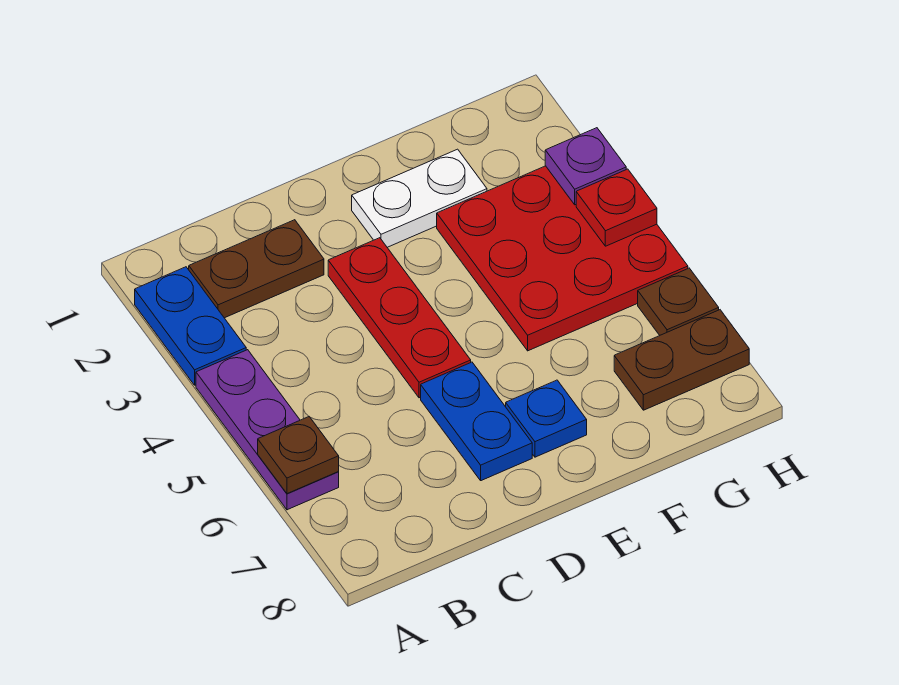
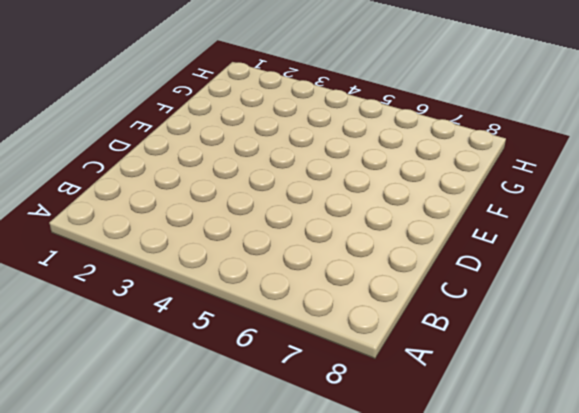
none -> blue plate A2:A3 level 1
none -> purple plate A4:A6 level 1
none -> brown plate B2:C2 level 1

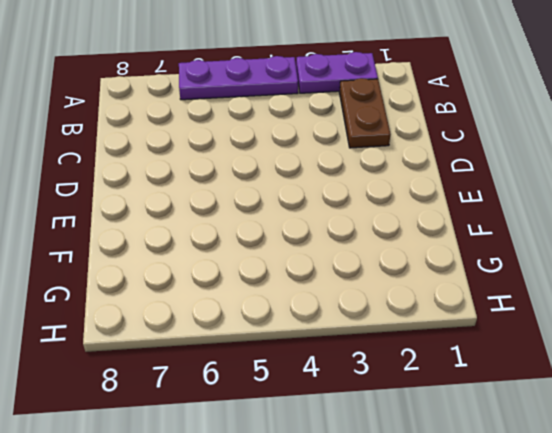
purple plate A2:A3 level 1 -> blue plate A2:A3 level 1
none -> red plate D3:D5 level 1
none -> blue plate D6:D7 level 1
none -> white plate E2:F2 level 1

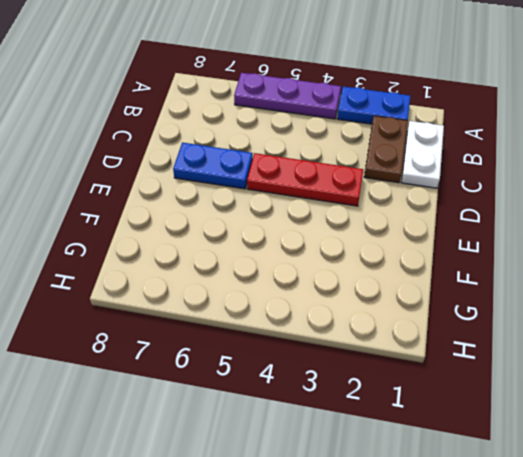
white plate B1:C1 level 1 -> white plate E2:F2 level 1
none -> blue plate E7 level 1
none -> red plate F3:H5 level 1
none -> brown plate G7:H7 level 1

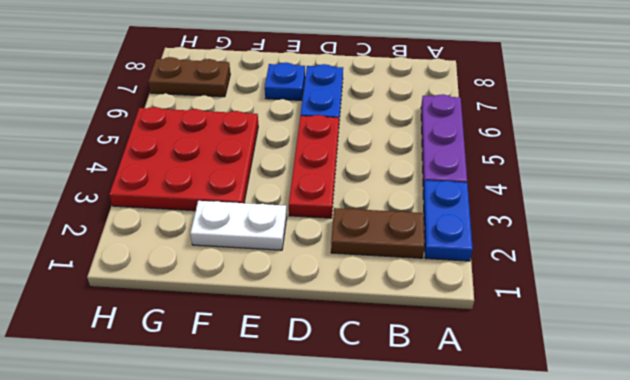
none -> brown plate H6 level 1
none -> brown plate A6 level 2
none -> purple plate H3 level 2

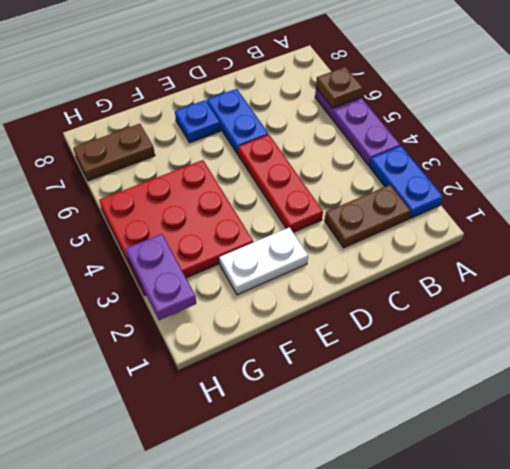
purple plate H2:H3 level 2 -> purple plate H3 level 2
none -> brown plate H6 level 1
none -> red plate H4 level 2

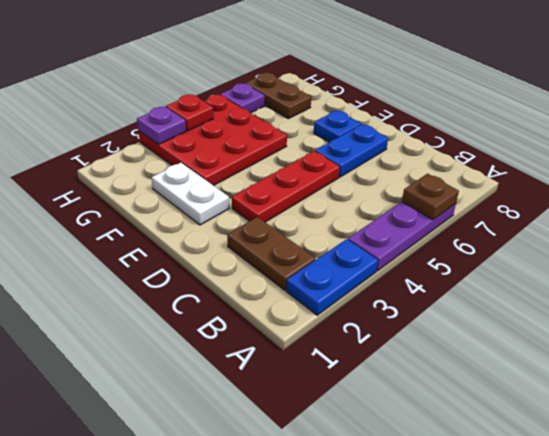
purple plate H6 level 1 -> brown plate H6 level 1

